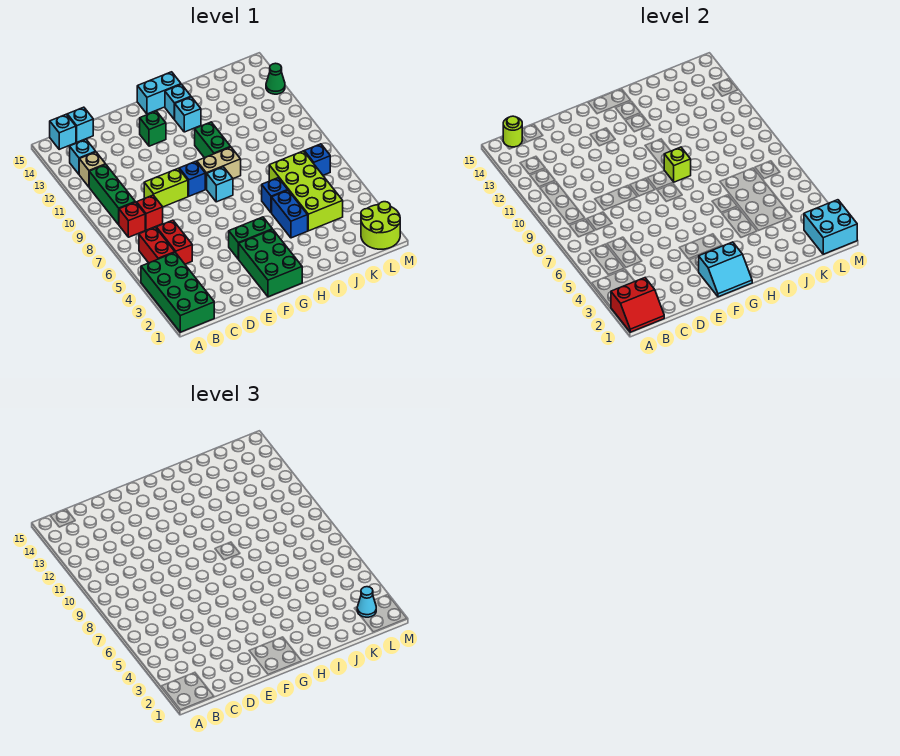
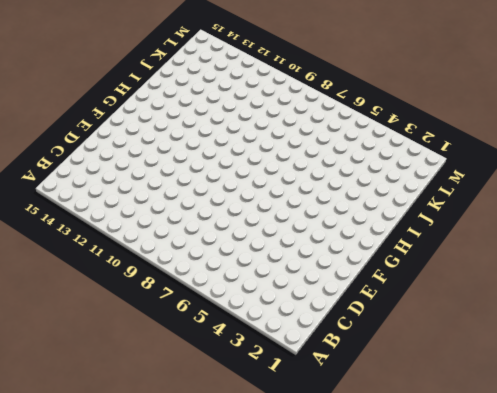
none -> green brick A1:B4 level 1
none -> red brick B5:B6 level 1
none -> red brick B8 level 1
none -> green brick B9:B11 level 1

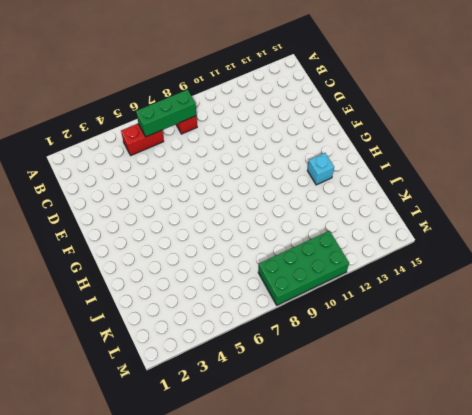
green brick B6:B8 level 2 -> green brick B9:B11 level 1
green brick L8:M11 level 1 -> green brick A1:B4 level 1
none -> tan brick B12 level 1
none -> cyan brick B13 level 1
none -> cyan brick B15 level 1
none -> red brick C5:C6 level 1

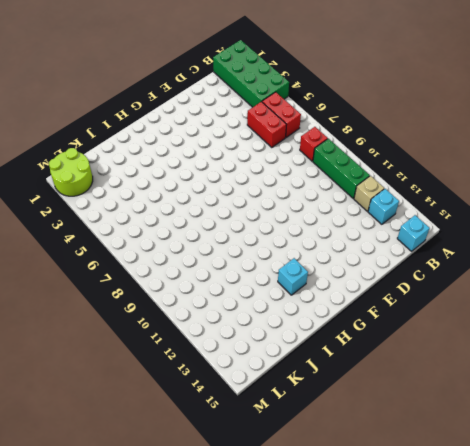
none -> red brick C8 level 1
none -> cyan brick C15 level 1
none -> lime brick D9:E9 level 1
none -> green brick F1:G3 level 1

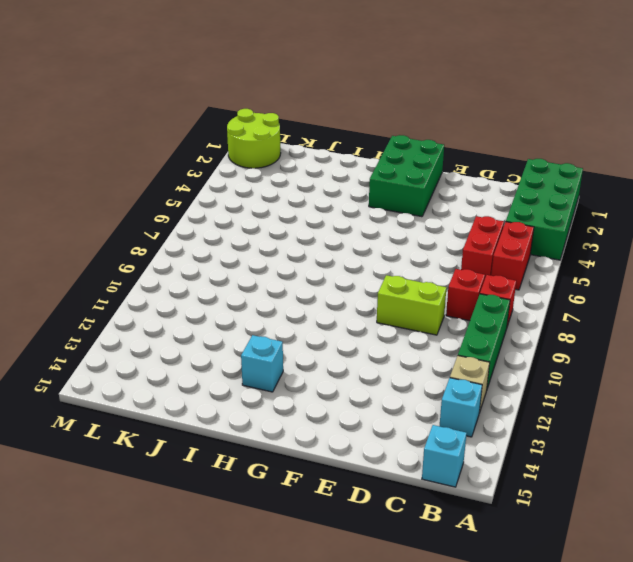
none -> cyan brick C15 level 1
none -> green brick F4:G4 level 1
none -> blue brick F9 level 1
none -> green brick F13 level 1

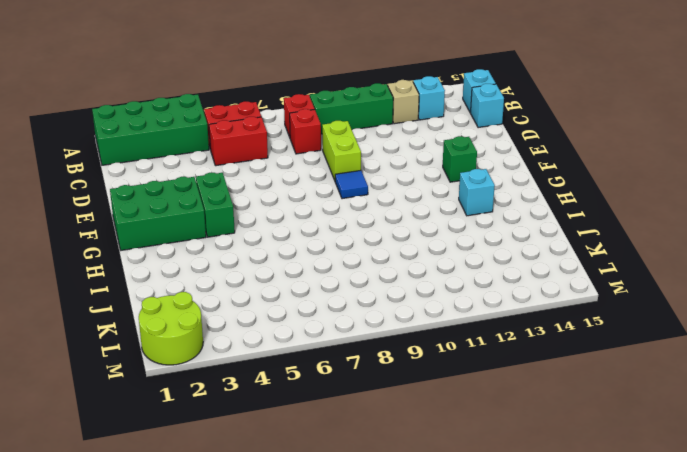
blue tile F9 level 1 -> blue brick F9 level 1
none -> cyan brick G8 level 1
none -> tan brick G9:H9 level 1
none -> cyan brick G15:H15 level 1
none -> green brick H10:H11 level 1

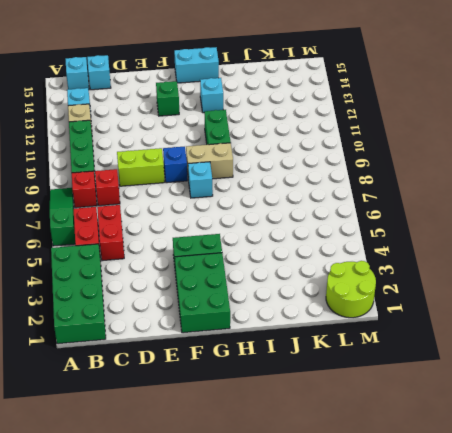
green slope A6:A8 level 1 top 6 -> none
none -> cyan brick H14 level 1
none -> blue brick I4:I5 level 1
none -> blue brick I6 level 1
none -> lime brick J4:K7 level 1

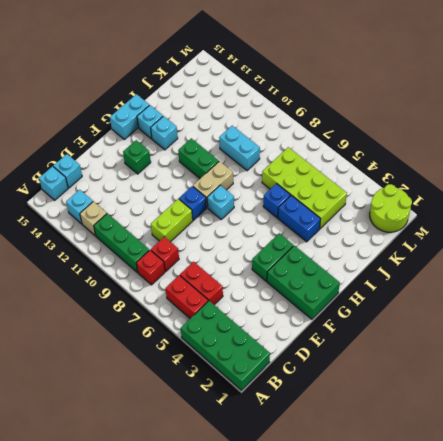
cyan brick J9:J10 level 1 -> none
none -> blue brick L7 level 1
none -> green cone M13 level 1
none -> red slope A1:B2 level 2 top 2
none -> lime round brick B15 level 2

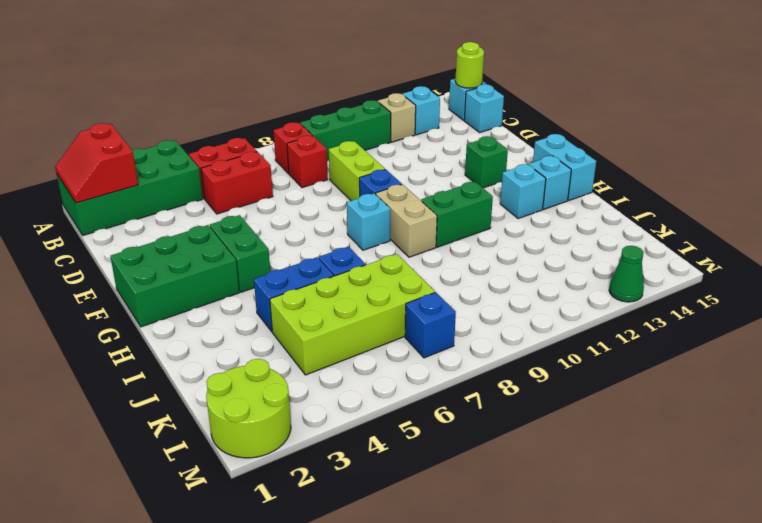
none -> cyan slope F1:G2 level 2 top 2
none -> lime brick H9 level 2
none -> cyan brick L1:M2 level 2
none -> cyan cone L2 level 3

